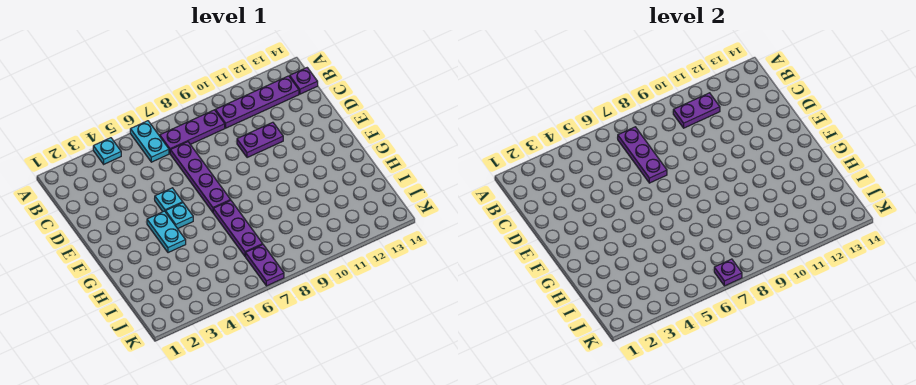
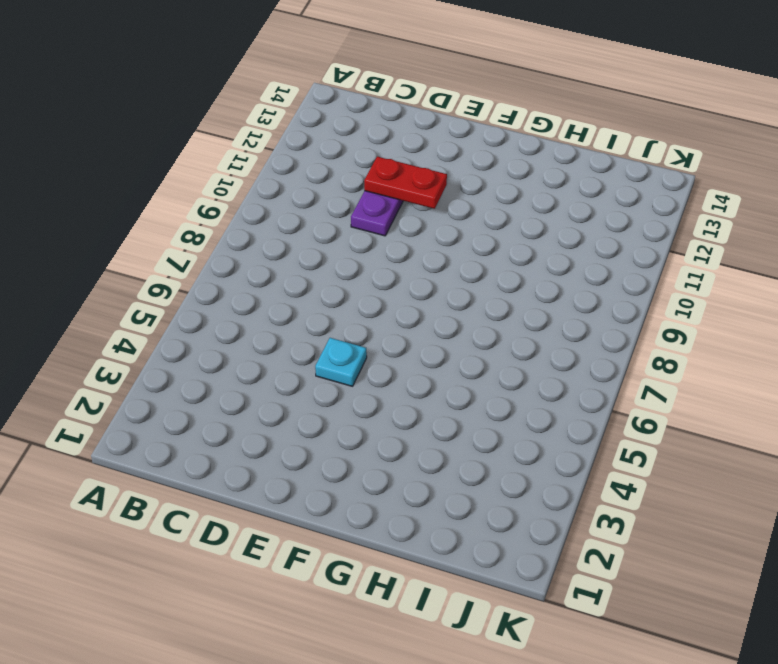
red plate D11:E11 level 2 -> none
none -> cyan plate A4 level 1
none -> cyan plate A6:B6 level 1
none -> purple plate B7:B9 level 1

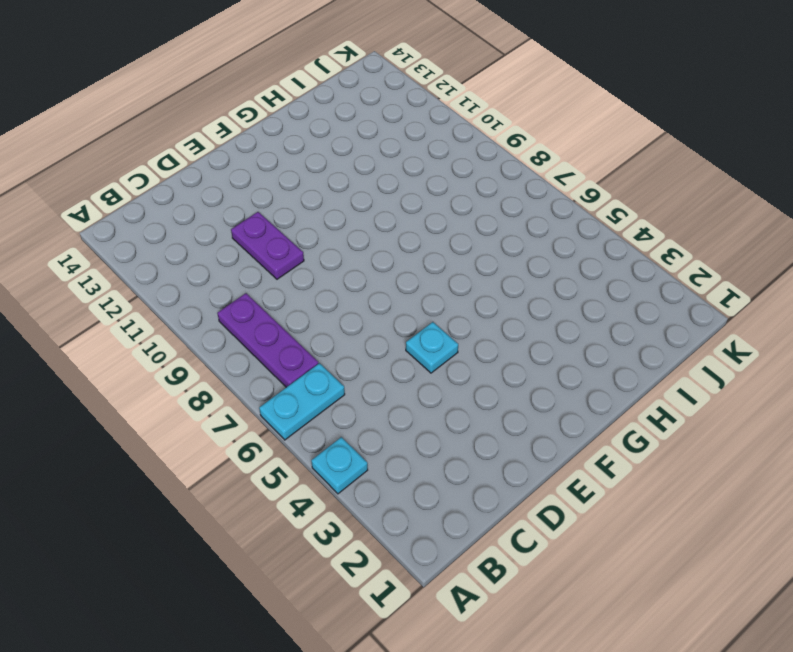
none -> purple plate B10:B13 level 1
none -> purple plate B14 level 1
none -> purple plate C7:F7 level 1

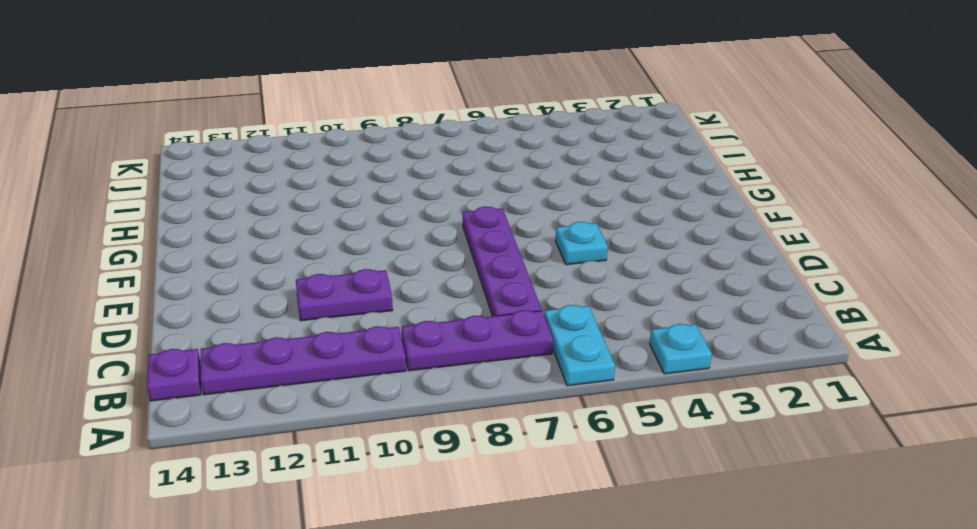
none -> cyan plate F4:G4 level 1
none -> cyan plate F5 level 1
none -> purple plate G7:I7 level 1

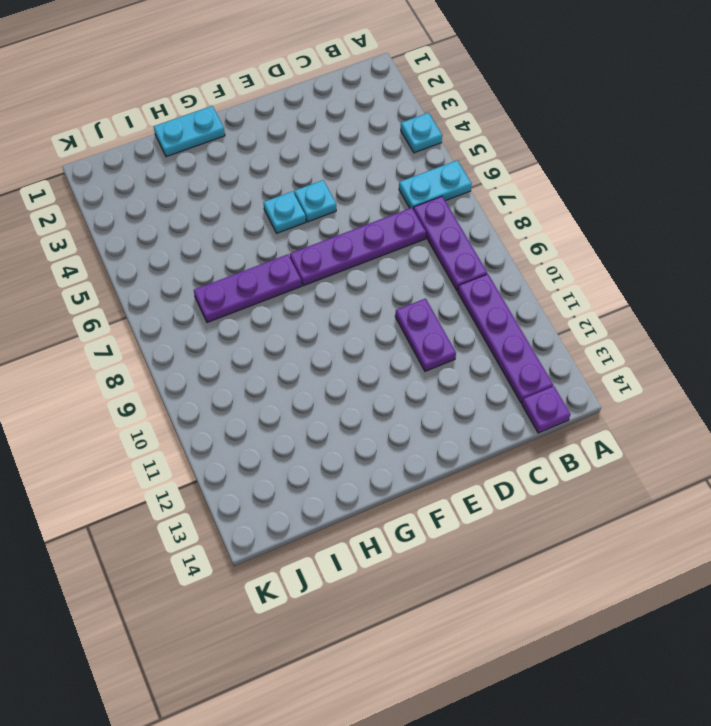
cyan plate G1:H1 level 1 -> cyan plate F4:G4 level 1
none -> purple plate J7:K7 level 1
none -> purple plate B7:D7 level 2
none -> purple plate B10:B11 level 2

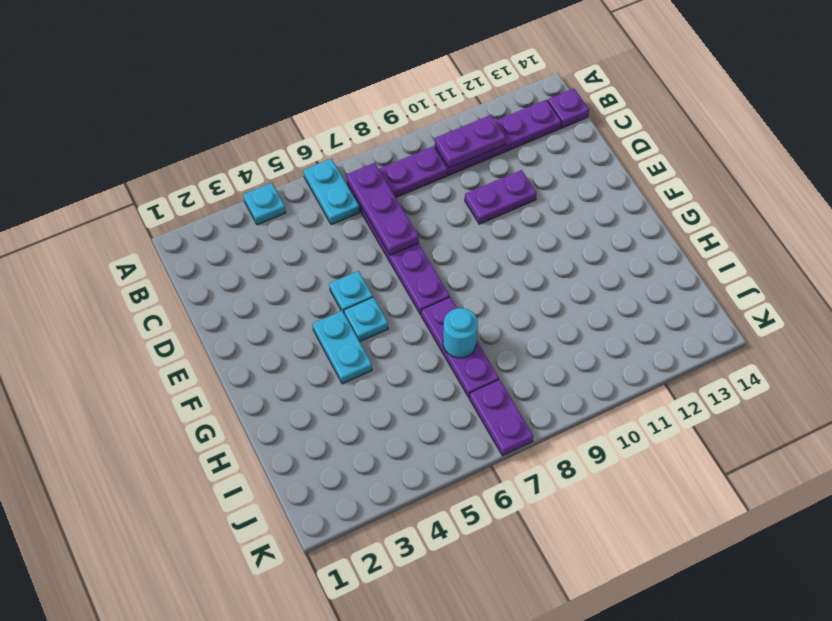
cyan round brick H7 level 2 -> none
none -> purple plate K7 level 2

